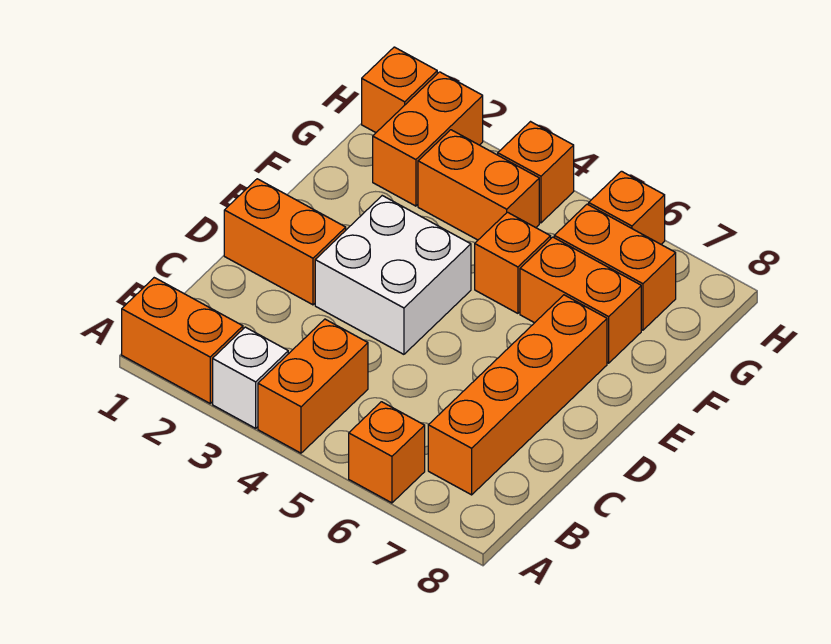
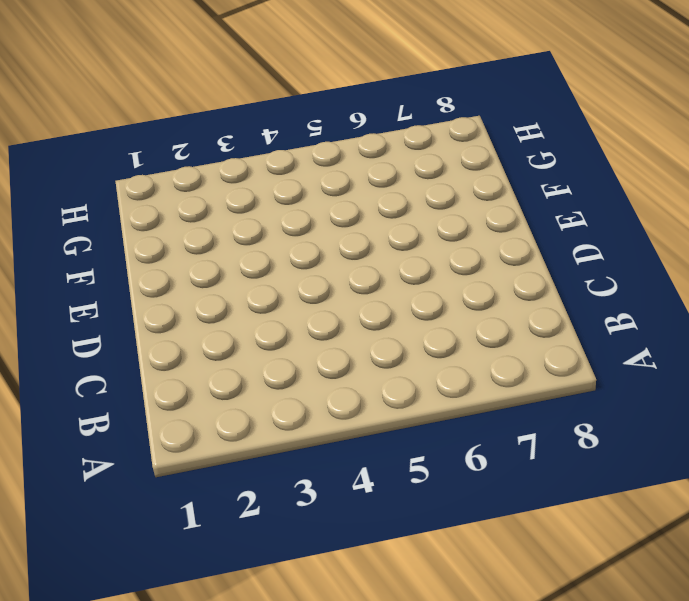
none -> orange brick A1:A2 level 1
none -> white brick A3 level 1
none -> orange brick A4:B4 level 1

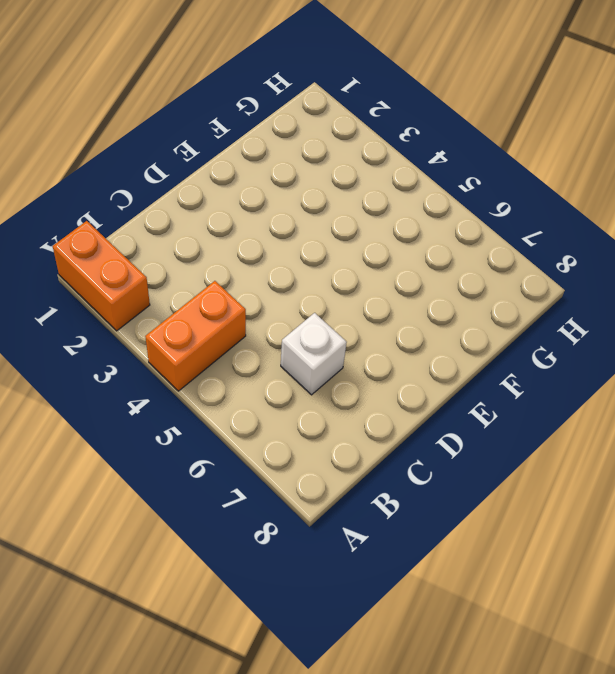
white brick C6 level 1 -> white brick A3 level 1
none -> orange brick A6 level 1
none -> orange brick B7:E7 level 1
none -> orange brick D1:D2 level 1

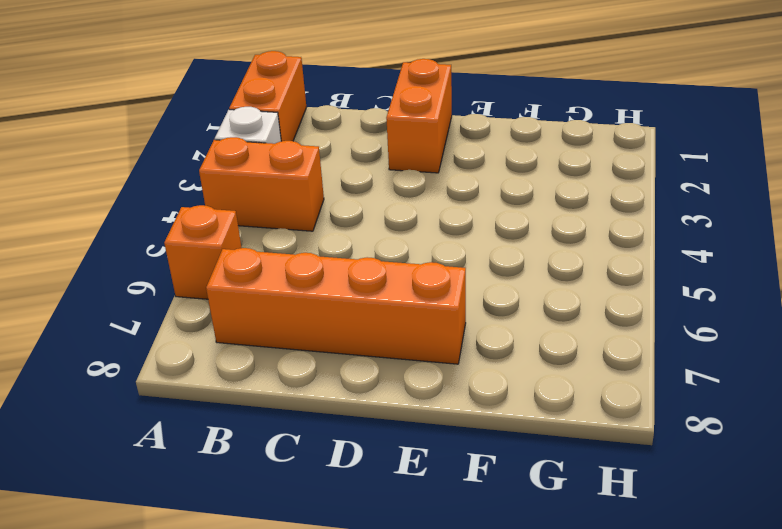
none -> white brick D3:E4 level 1
none -> orange brick F5 level 1
none -> orange brick F6:F7 level 1

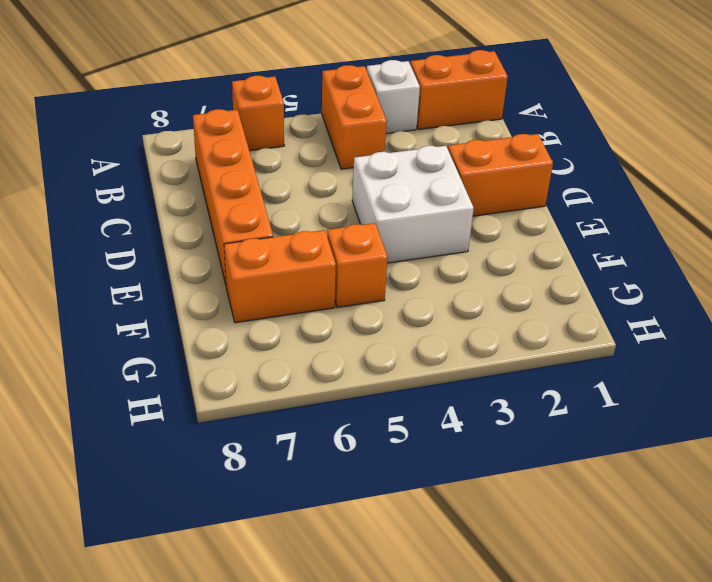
none -> orange brick G2:H2 level 1
none -> orange brick G3:G4 level 1
none -> orange brick G6:G7 level 1

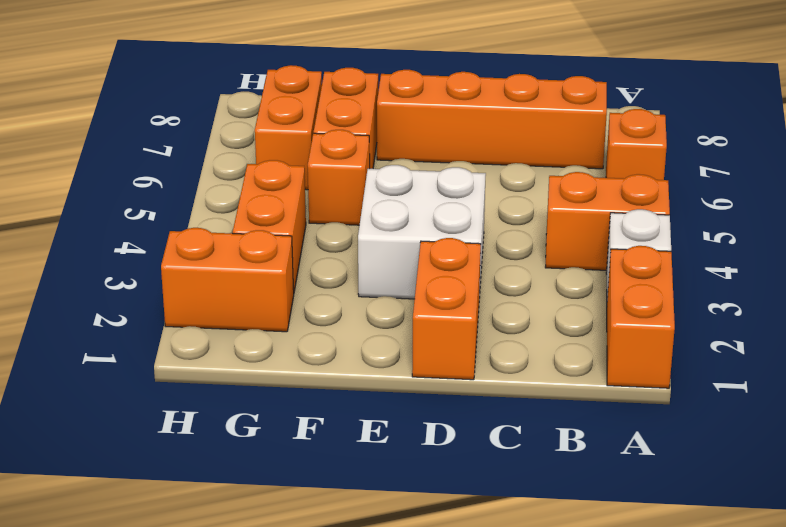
none -> orange brick H1 level 1
none -> orange brick H4 level 1
none -> orange brick H6 level 1

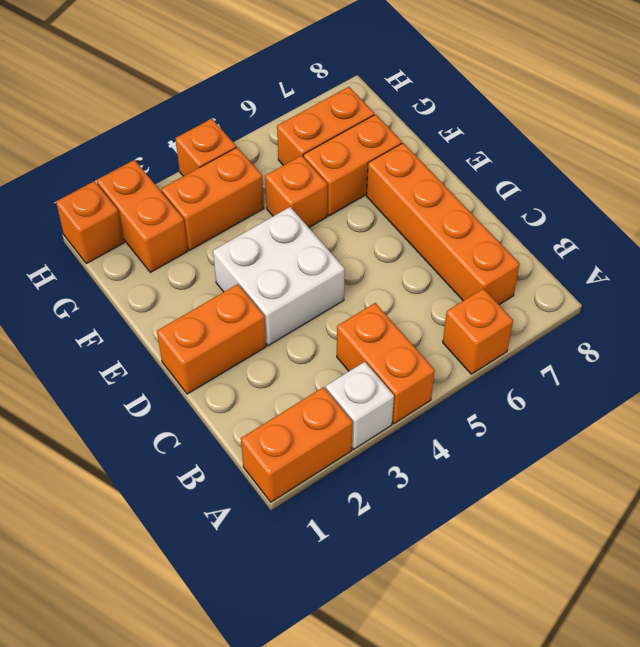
none -> orange brick H6 level 1

